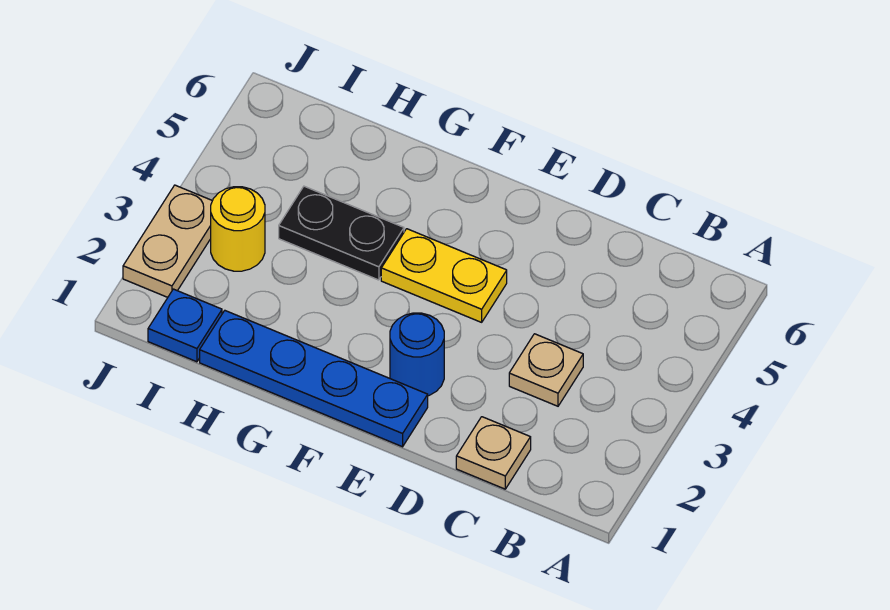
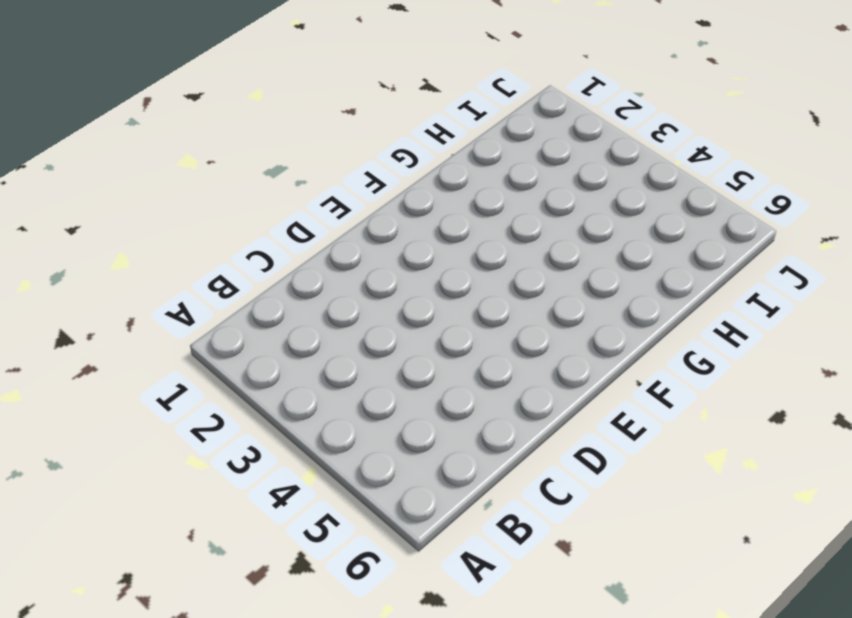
none -> tan plate C1 level 1
none -> tan plate C3 level 1

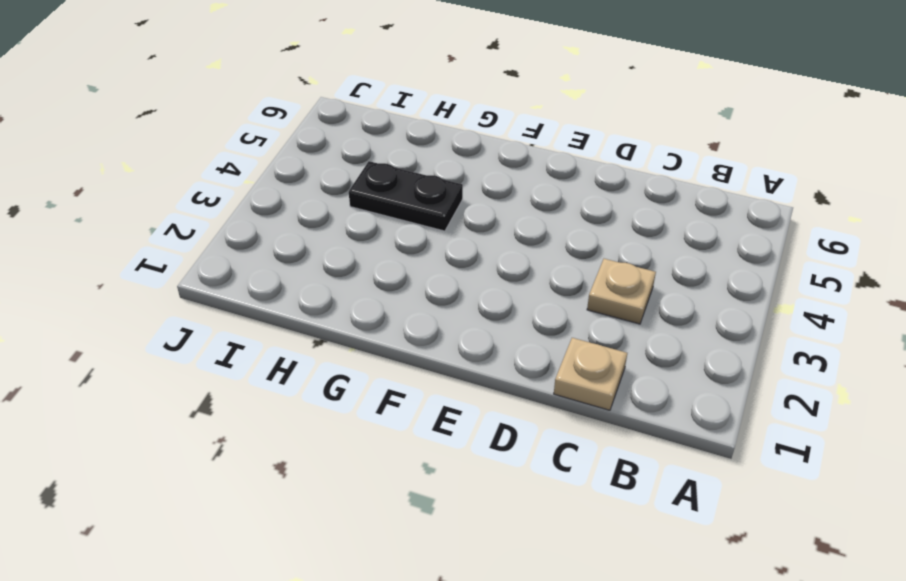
none -> blue plate E1:H1 level 1
none -> blue round brick E2 level 1

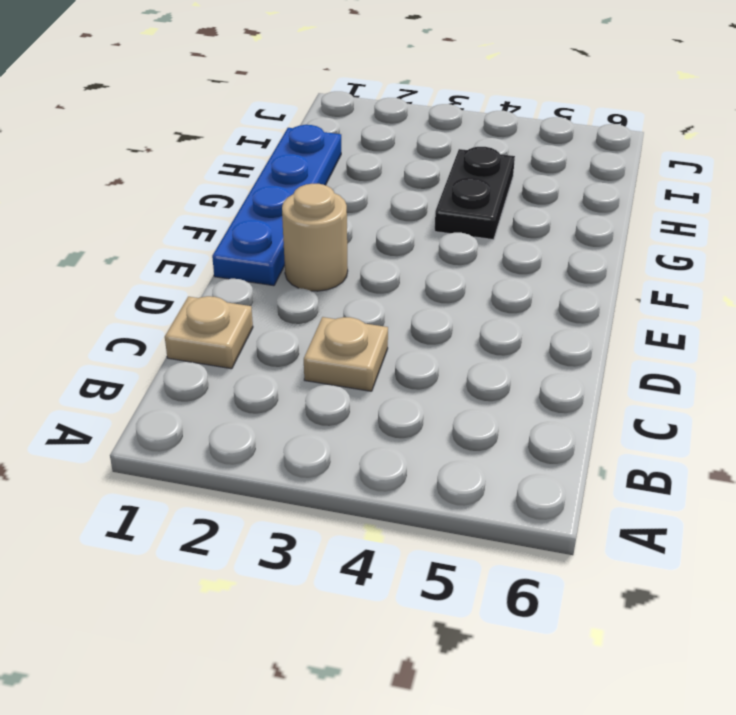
tan round brick E2 level 1 -> blue round brick E2 level 1
none -> yellow plate E4:F4 level 1
none -> blue plate I1 level 1

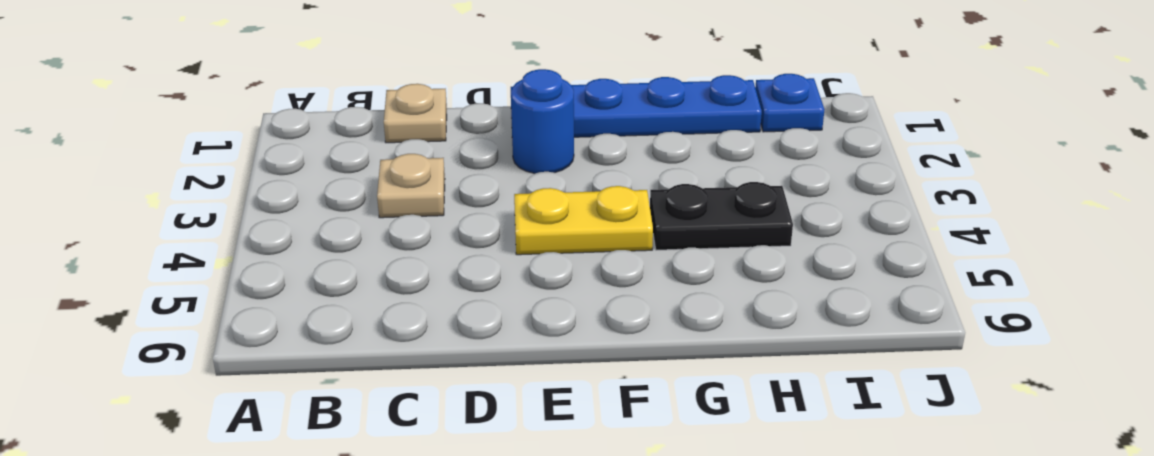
none -> yellow round brick I3 level 1
none -> tan plate J2:J3 level 1

